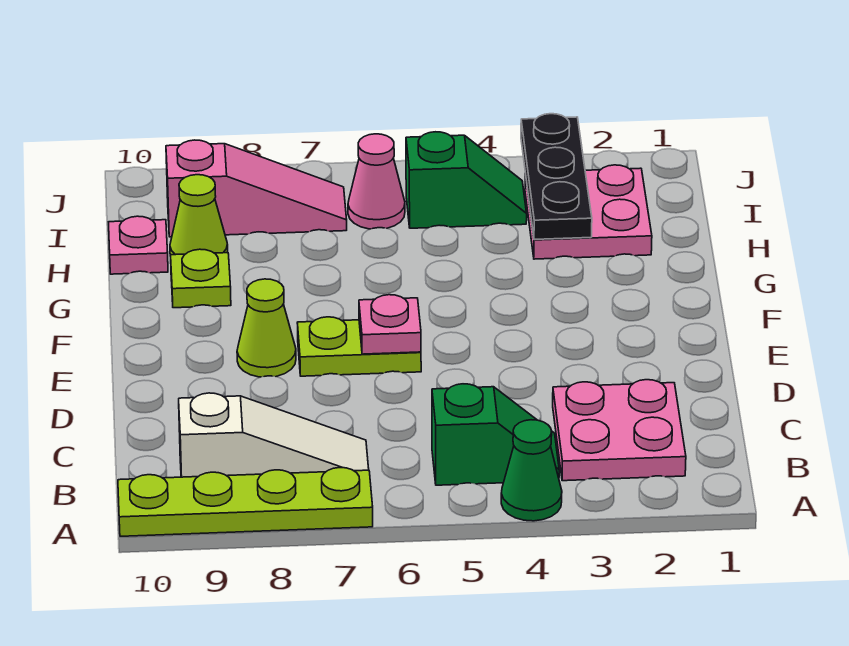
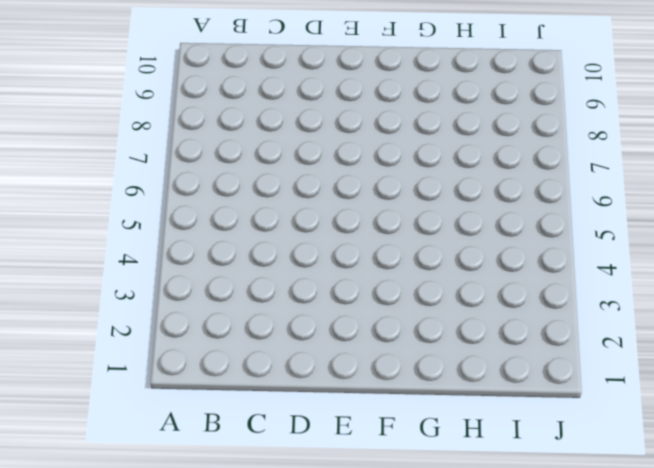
none -> green cone A4 level 1
none -> lime plate A7:A10 level 1
none -> pink plate B2:C3 level 1

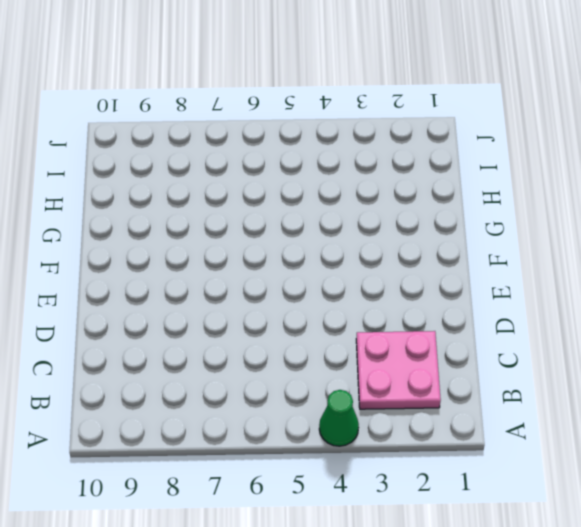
none -> lime plate A7:A10 level 1
none -> green slope B4:B5 level 1 top 5
none -> white slope B7:B9 level 1 top 9

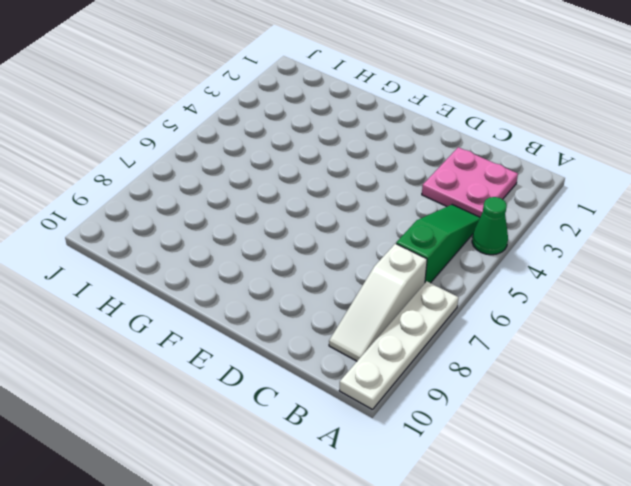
white plate A7:A10 level 1 -> lime plate A7:A10 level 1
green slope B4:B6 level 1 top 6 -> green slope B4:B5 level 1 top 5
white slope B7:B9 level 1 top 7 -> white slope B7:B9 level 1 top 9
none -> lime plate E6:E7 level 1
none -> lime cone E8 level 1
none -> lime plate G9 level 1

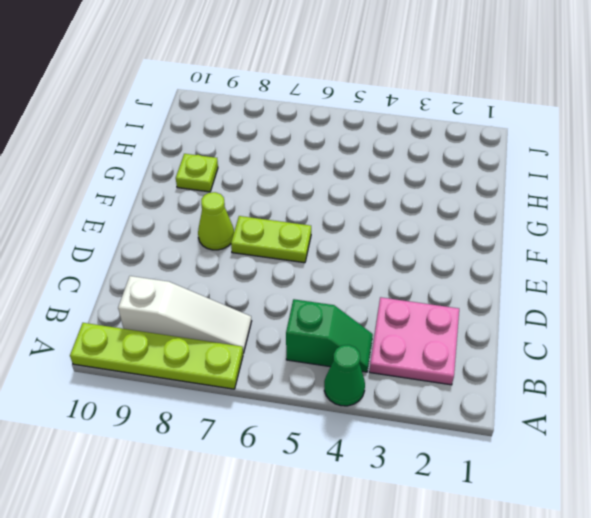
none -> pink plate H2:I3 level 1
none -> lime cone H9 level 1
none -> pink plate H10 level 1

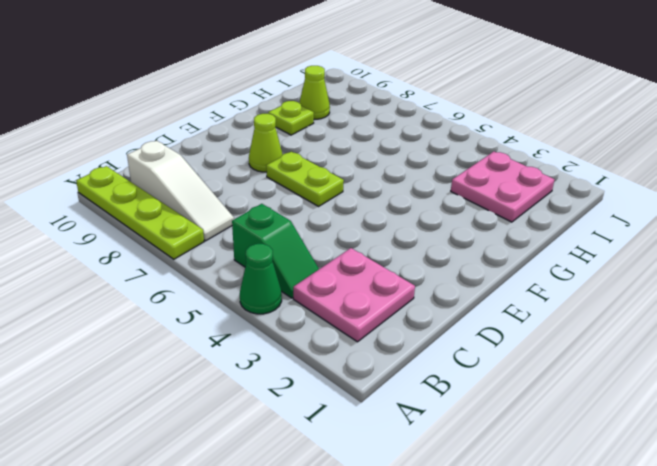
none -> pink plate H10 level 1
none -> green slope I4:I5 level 1 top 5
none -> pink cone I6 level 1

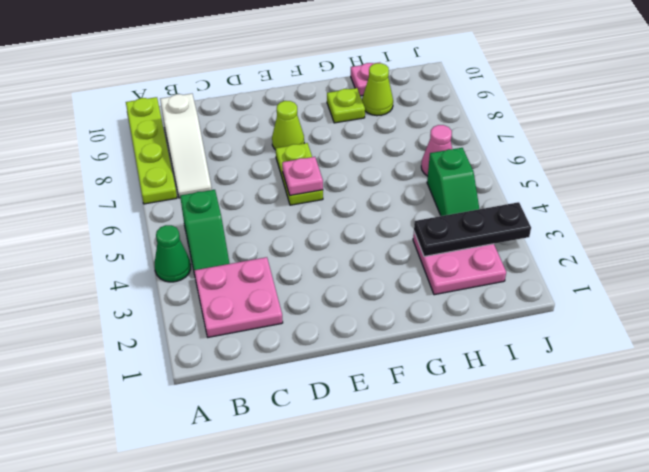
none -> pink slope I7:I9 level 1 top 9

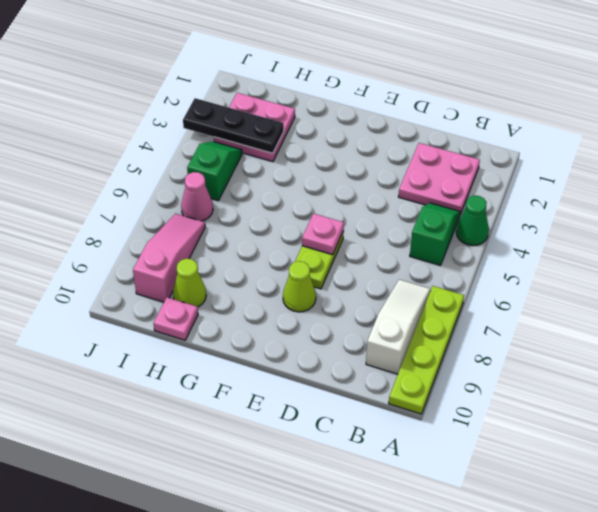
none -> lime plate G9 level 1

